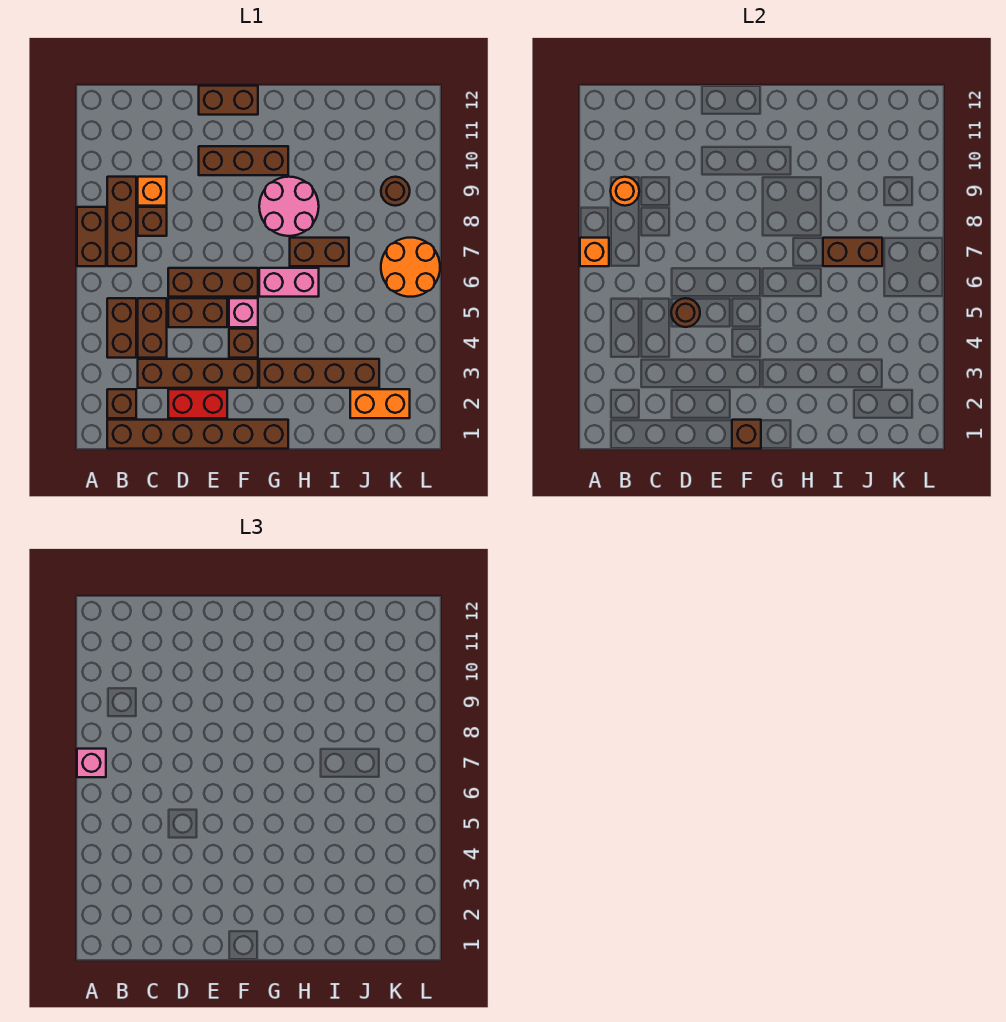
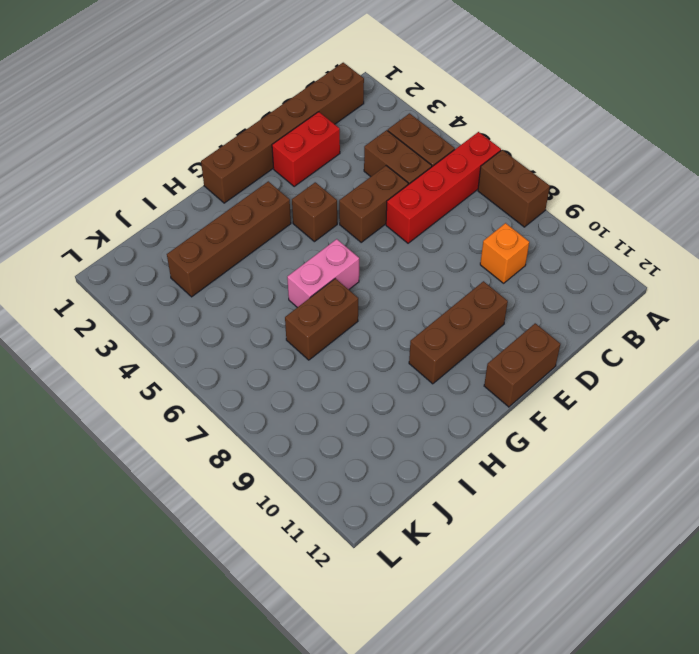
red brick A6:D6 level 1 -> brown brick D6:F6 level 1
none -> brown brick B2 level 1
none -> brown brick B7:B9 level 1
none -> brown brick C3:F3 level 1

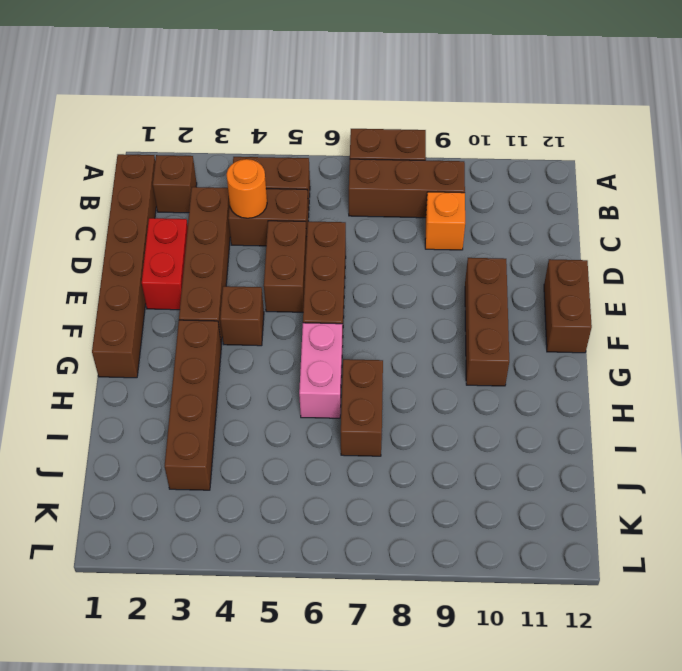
orange round brick C4 level 2 -> orange round brick B9 level 2
none -> brown brick C8 level 1
none -> pink brick F5 level 1
none -> pink round brick G8:H9 level 1

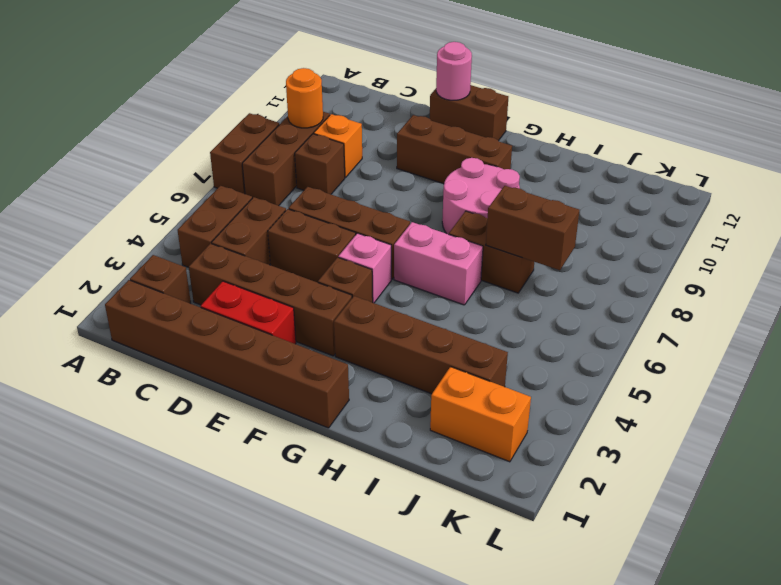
pink round brick E12 level 2 -> none
none -> orange round brick K6:L7 level 1
none -> brown round brick K9 level 1
none -> orange brick A7 level 2

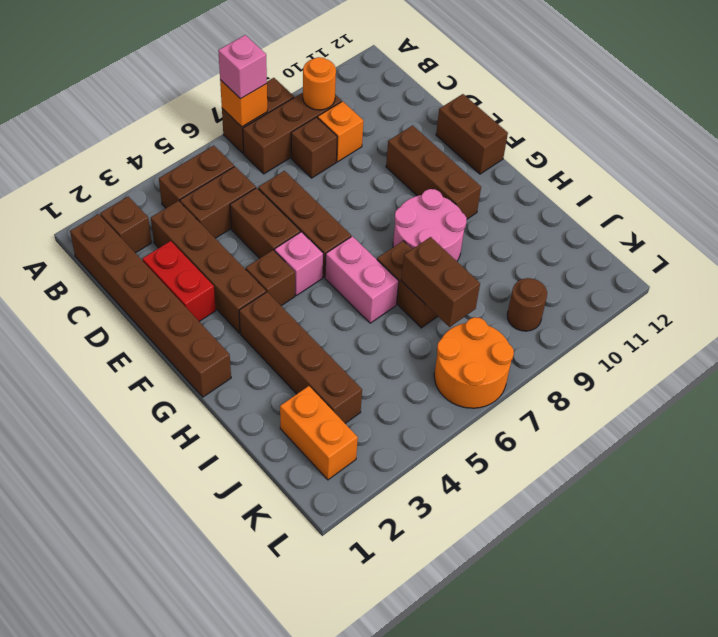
none -> brown round brick D5 level 2
none -> brown brick F1 level 2

